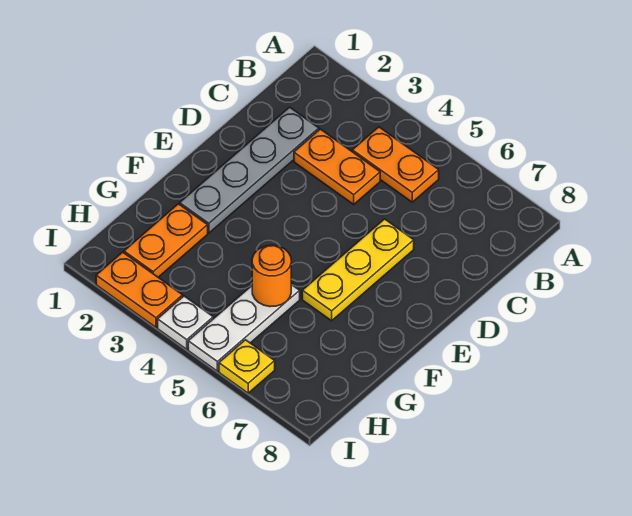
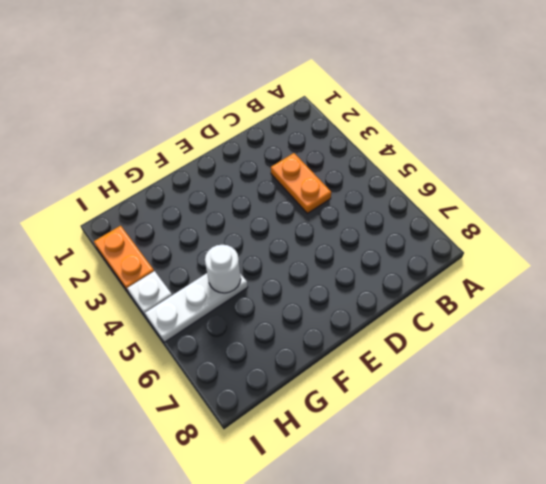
white round brick G5 level 2 -> orange round brick G5 level 2
none -> orange plate B4:B5 level 1
none -> grey plate C2:F2 level 1

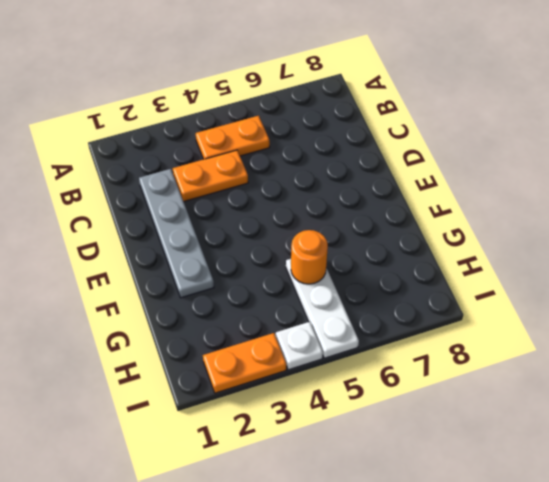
none -> yellow plate D6:F6 level 1
none -> orange plate G2:H2 level 1

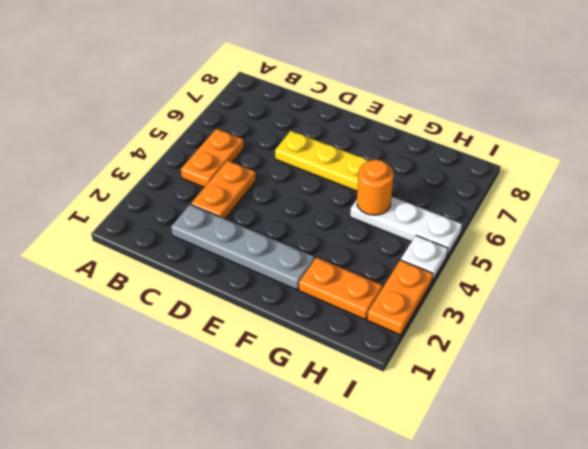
none -> yellow plate I6 level 1

